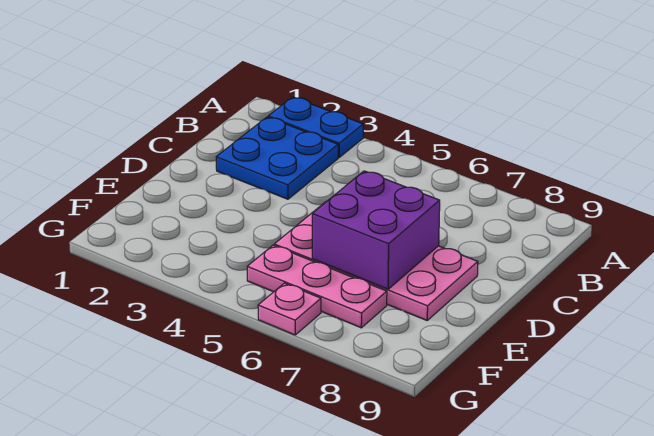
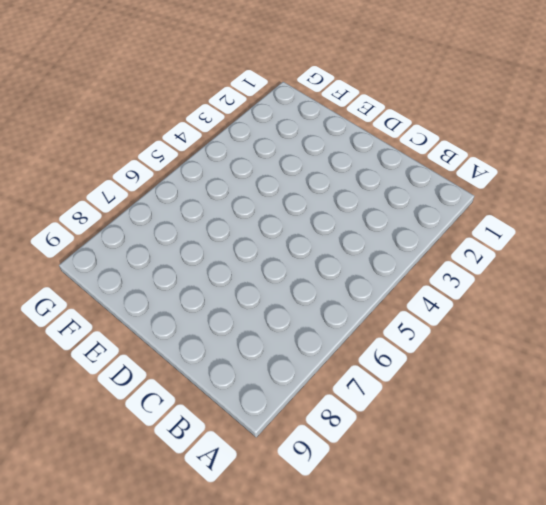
none -> blue plate A2:A3 level 1
none -> blue plate B2:C3 level 1

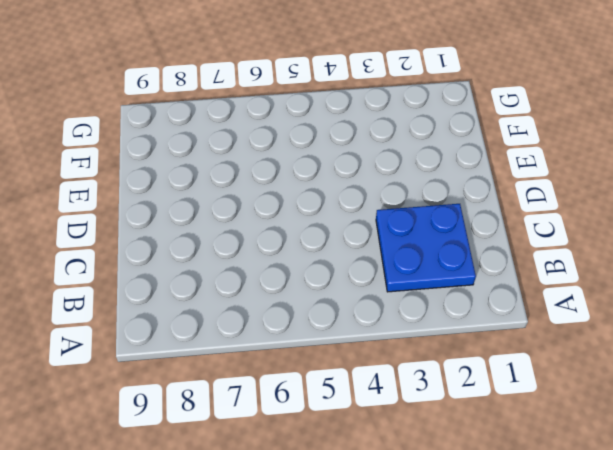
none -> blue plate A2:A3 level 1
none -> pink plate D5:E8 level 1

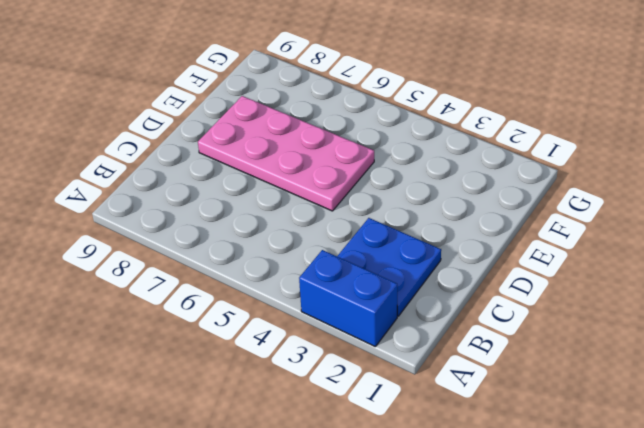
blue brick A2:A3 level 1 -> blue plate A2:A3 level 1
none -> pink plate F5:F7 level 1
none -> pink plate G6 level 1

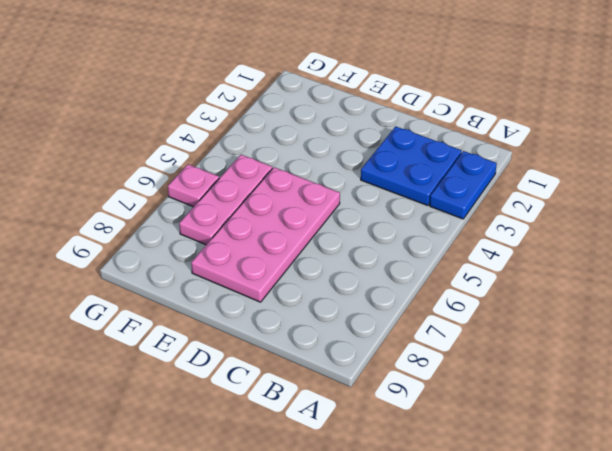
none -> purple brick D6:E7 level 2

